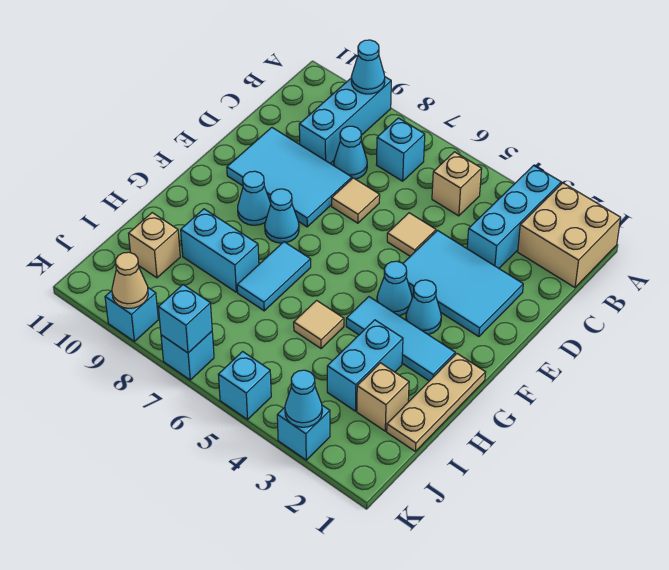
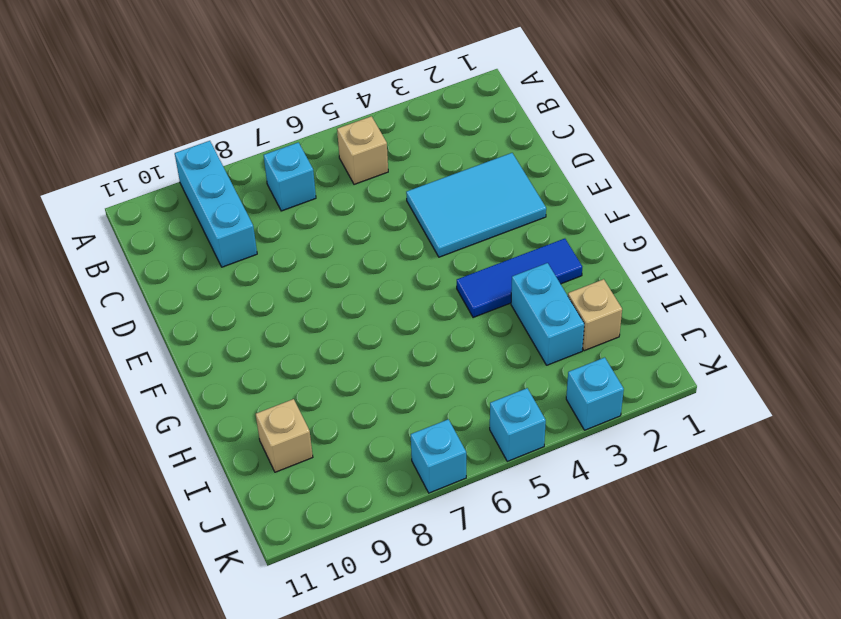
blue tile G2:G4 level 1 -> cyan tile G2:G4 level 1
none -> tan brick A1:B2 level 1
none -> cyan brick A3:C3 level 1
none -> cyan cone C8 level 1
none -> tan tile D5 level 1

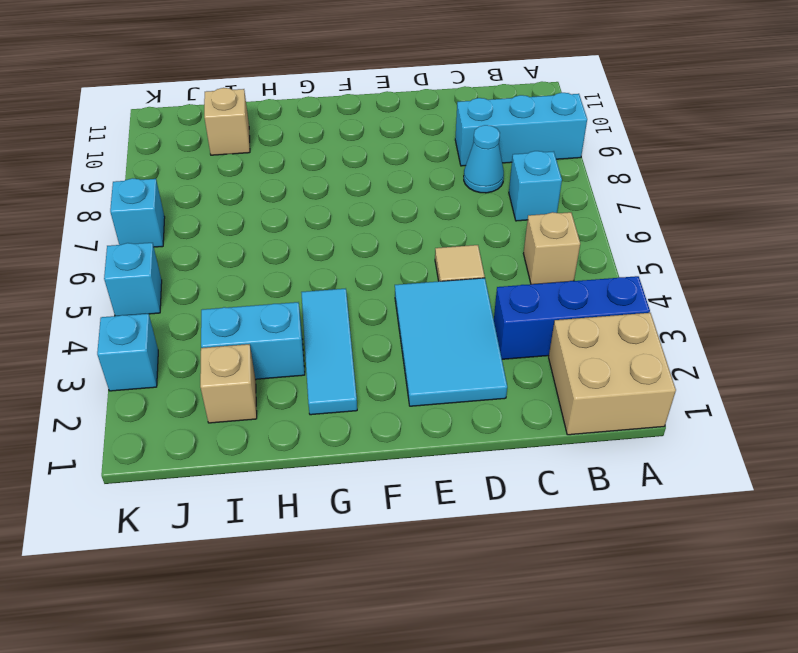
blue brick A3:C3 level 1 -> cyan brick A3:C3 level 1
none -> tan tile D7 level 1
none -> cyan tile D8:E10 level 1
none -> cyan cone F3 level 1
none -> cyan cone F4 level 1

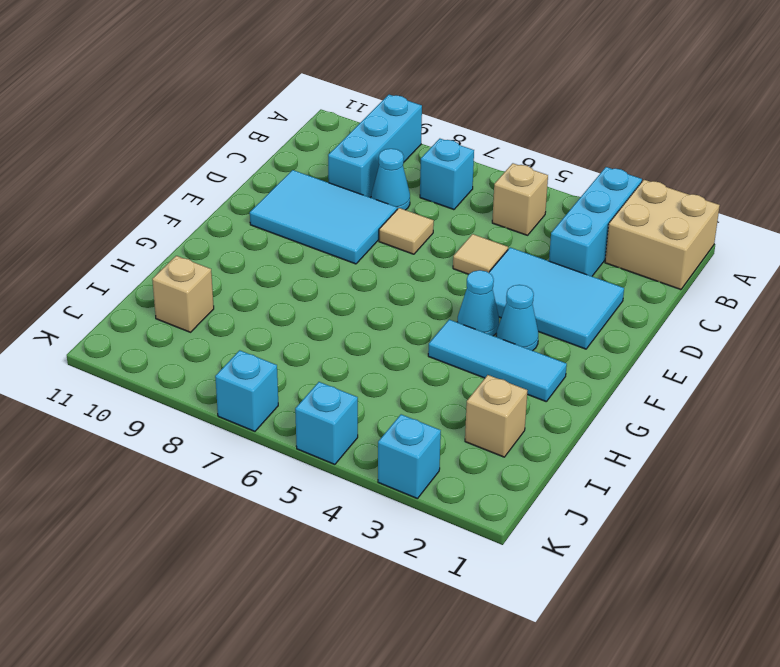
none -> cyan cone F8 level 1
none -> cyan cone F9 level 1
none -> tan plate G1:I1 level 1
none -> cyan tile G7:H7 level 1

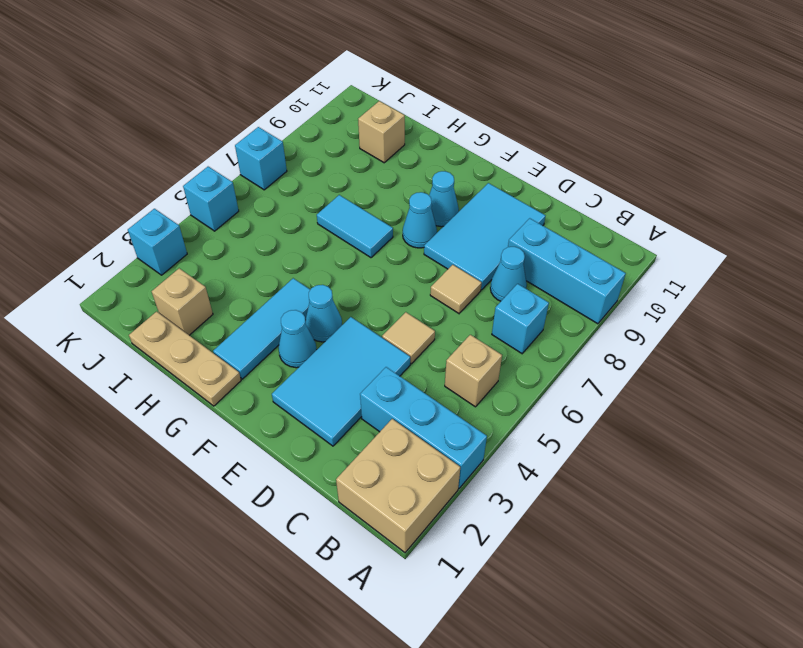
none -> cyan brick H3:I3 level 1
none -> tan tile H5 level 1
none -> cyan brick H8:H9 level 1
none -> cyan brick K9 level 1

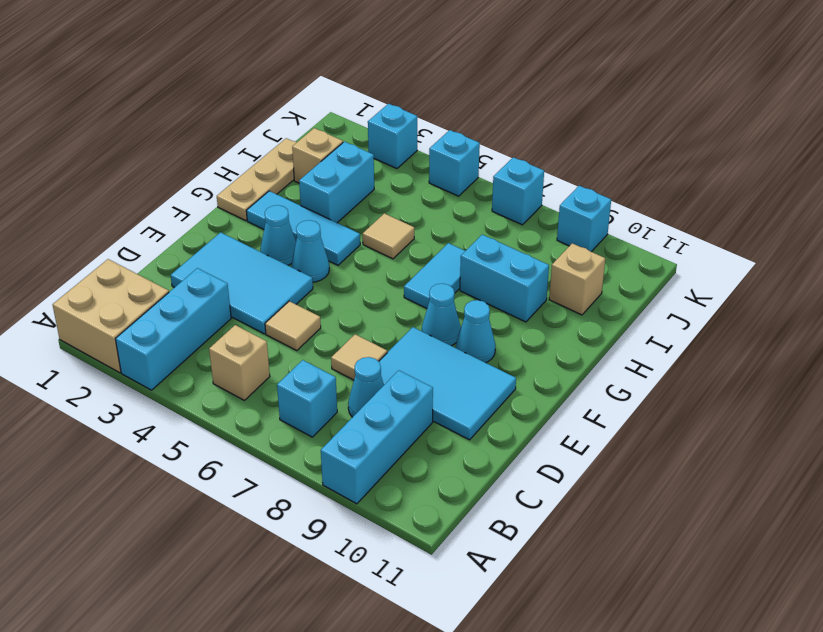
none -> cyan cone A9 level 2
none -> cyan cone K3 level 2
none -> cyan brick K7 level 2
none -> tan cone K9 level 2

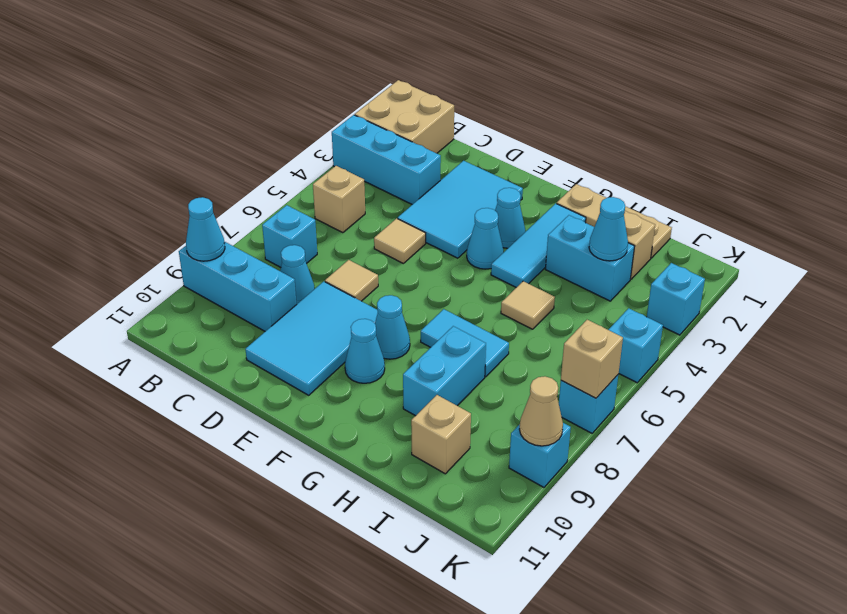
cyan cone I3 level 2 -> cyan cone K3 level 2
tan brick K7 level 2 -> cyan brick K7 level 2

